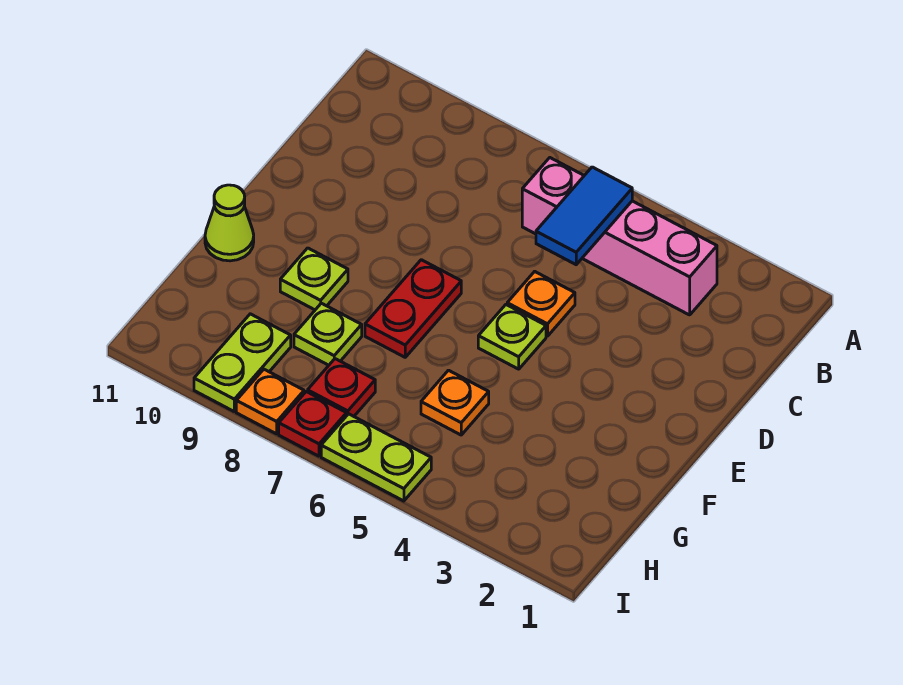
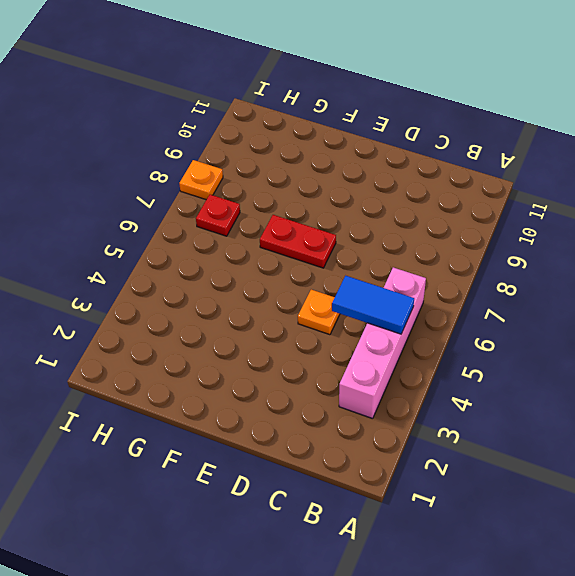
none -> lime plate E5 level 1
none -> lime plate F9 level 1
none -> lime cone F11 level 1

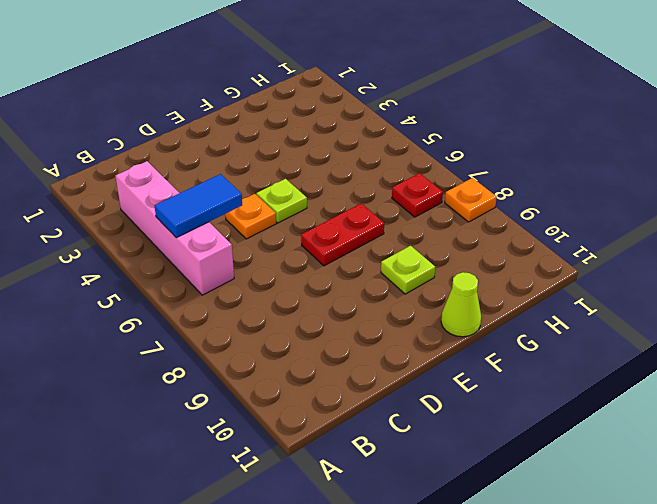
none -> orange plate G5 level 1
none -> lime plate G8 level 1
none -> lime plate H9:I9 level 1

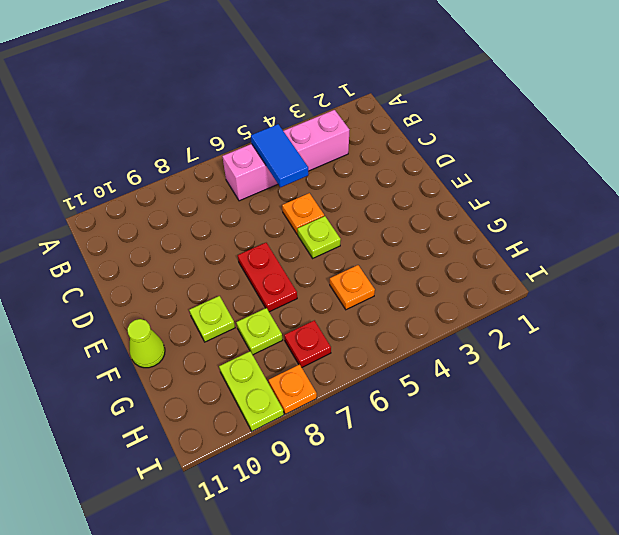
none -> lime plate I5:I6 level 1
none -> red plate I7 level 1

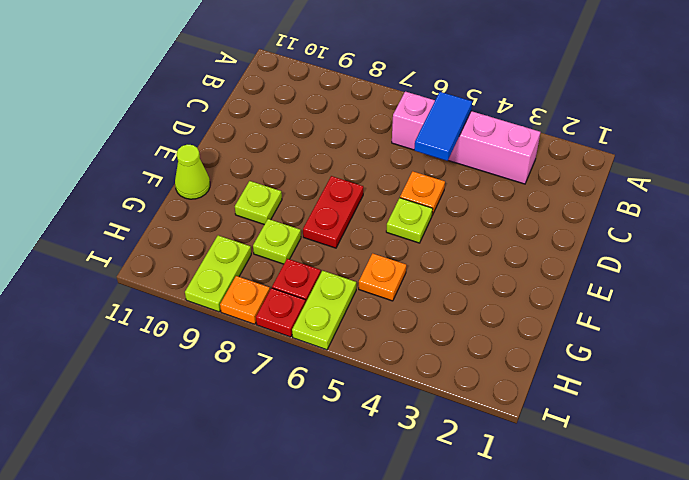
lime plate H6:I6 level 1 -> lime plate I5:I6 level 1

